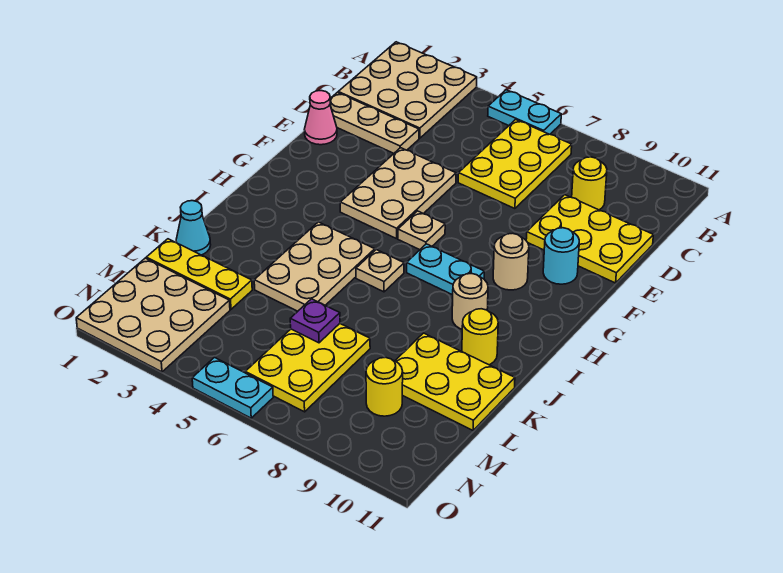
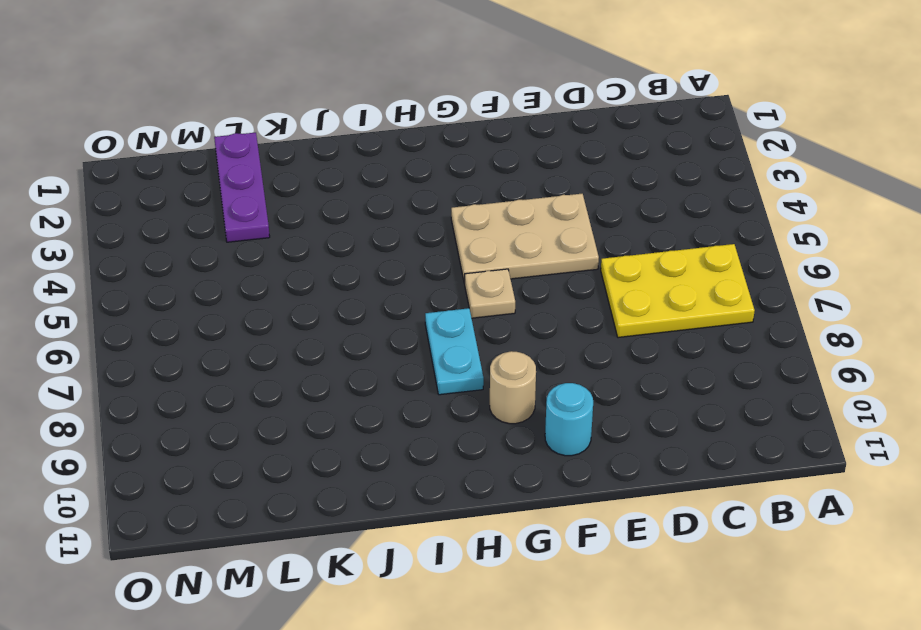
purple plate L1:L3 level 1 -> yellow plate L1:L3 level 1
none -> tan plate A1:C3 level 1
none -> cyan plate A5:A6 level 1
none -> yellow round brick C9 level 1

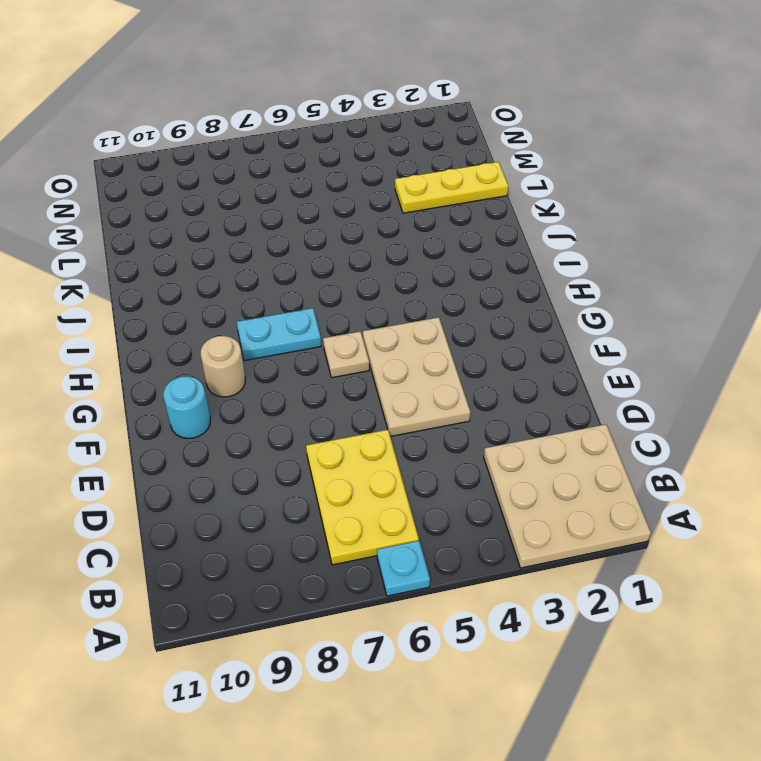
cyan plate A6 level 1 -> cyan plate A5:A6 level 1
none -> yellow round brick C9 level 1
none -> tan plate D1:D3 level 1
none -> yellow plate D9:E11 level 1

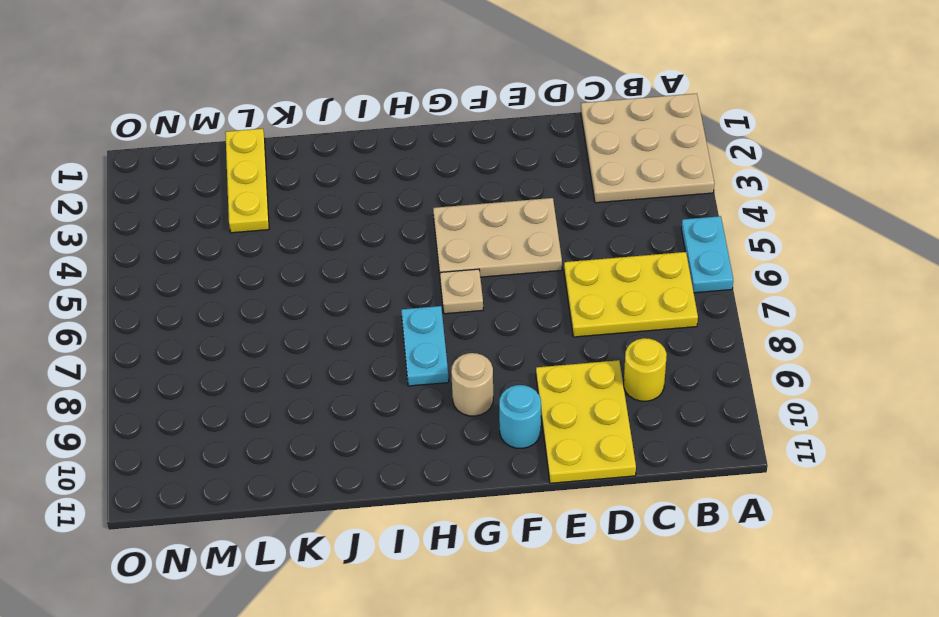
none -> tan plate D1:D3 level 1
none -> pink cone E1 level 1
none -> tan plate I4:K5 level 1

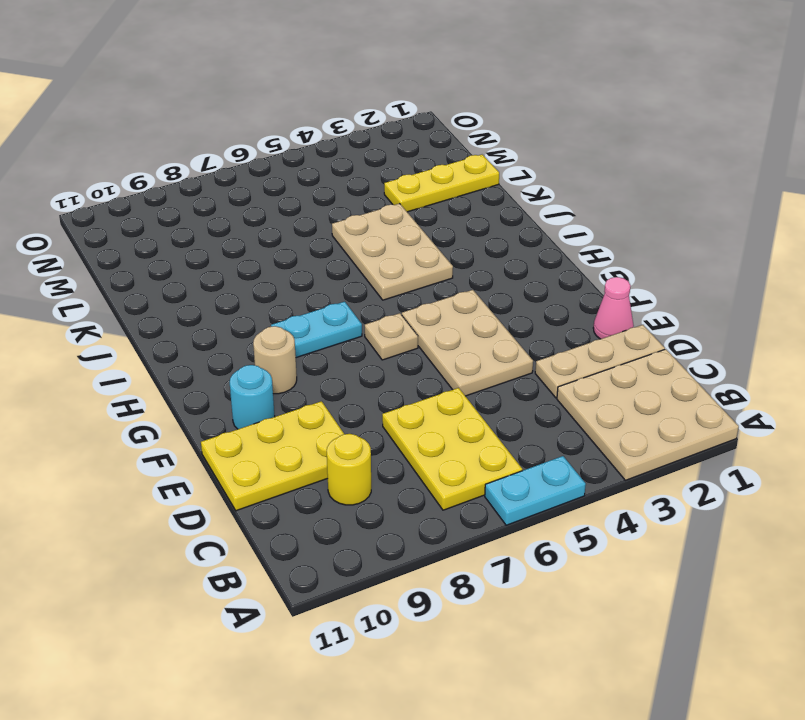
none -> tan plate I6 level 1
none -> tan round brick I9 level 1
none -> yellow round brick J10 level 1

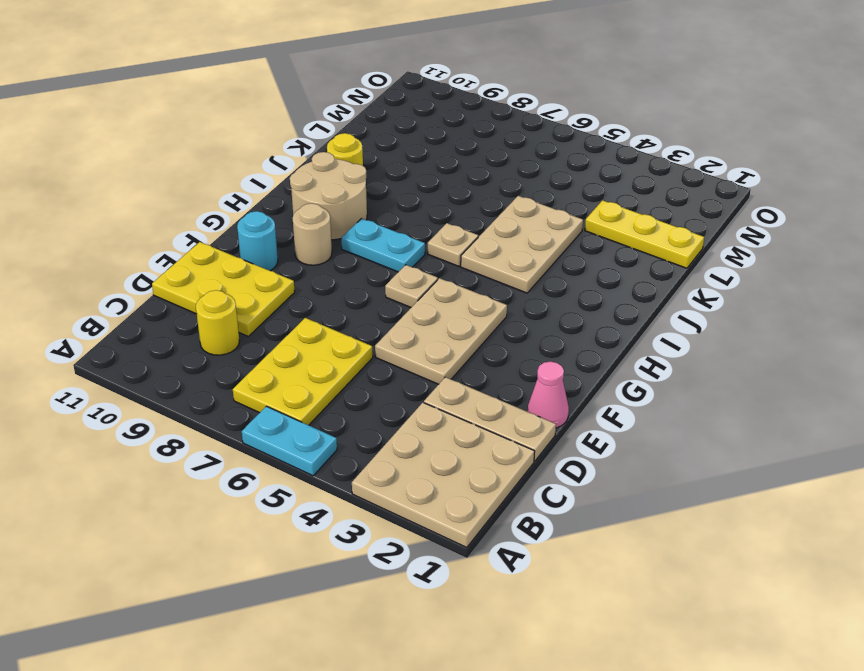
tan round brick H9:I10 level 1 -> tan round brick I9 level 1
none -> cyan cone K1 level 1
none -> yellow plate K9:L11 level 1
none -> yellow plate L6:N7 level 1

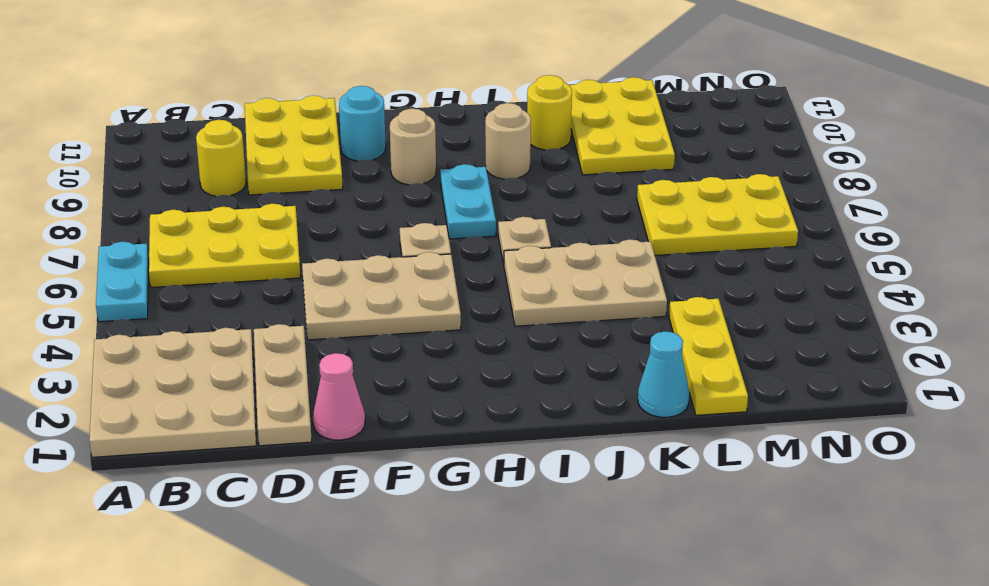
none -> tan plate M1:O3 level 1
none -> yellow round brick M9 level 1
none -> cyan plate O5:O6 level 1

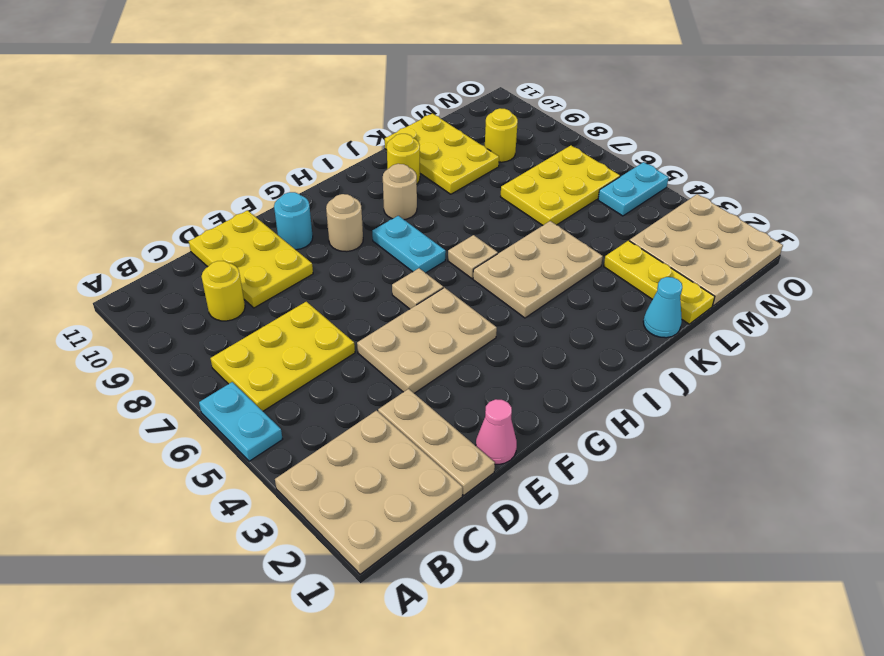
cyan plate N5:O5 level 1 -> cyan plate O5:O6 level 1
none -> purple plate L6 level 2

